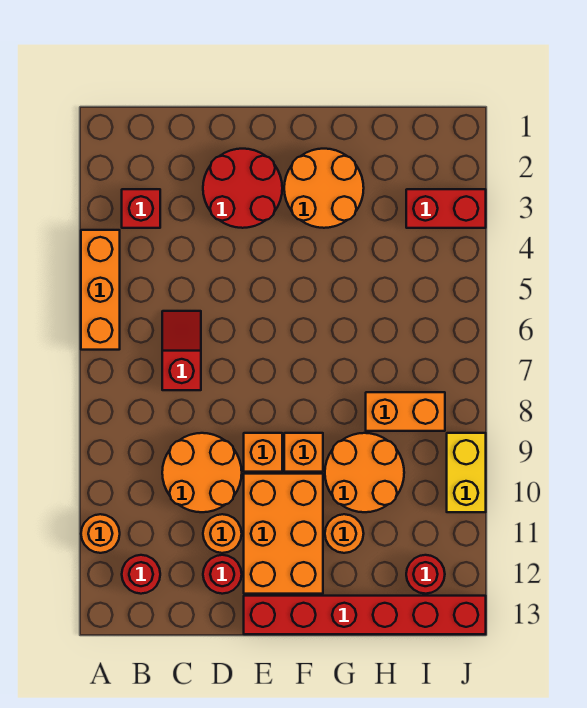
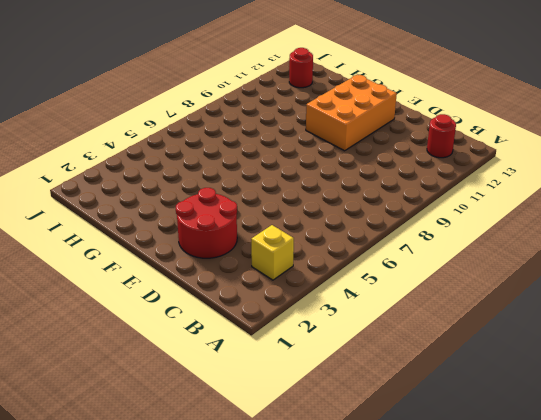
yellow brick B3 level 1 -> red brick B3 level 1
none -> orange brick A4:A6 level 1
none -> orange round brick A11 level 1
none -> red slope C6:C7 level 1 top 7

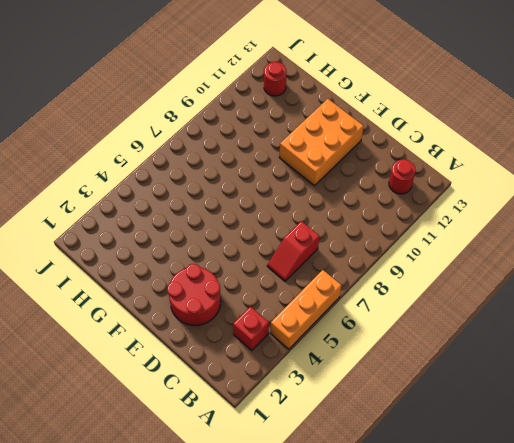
none -> orange round brick A11 level 1
none -> orange round brick C9:D10 level 1
none -> orange round brick D11 level 1

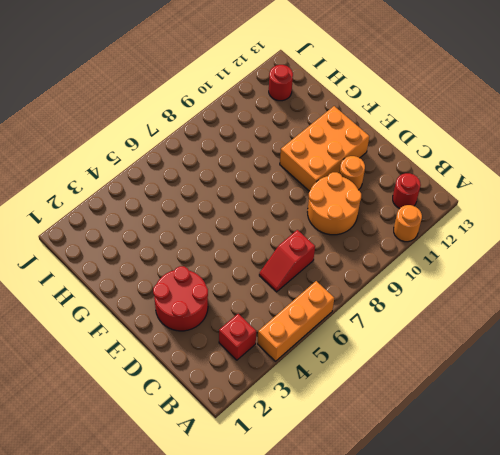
none -> red round brick D12 level 1
none -> orange brick E9 level 1
none -> red brick E13:J13 level 1

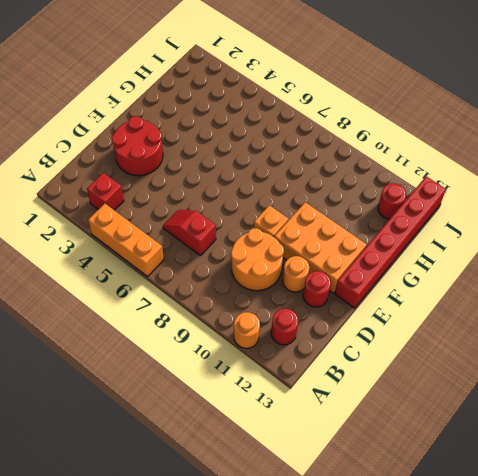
none -> orange round brick F2:G3 level 1
none -> orange brick F9 level 1
none -> orange round brick G9:H10 level 1

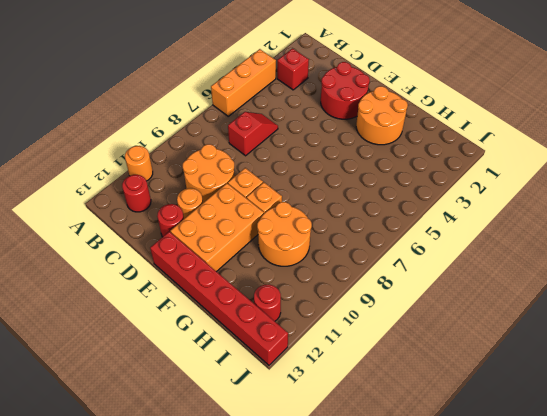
none -> orange round brick G11 level 1
none -> orange brick H8:I8 level 1
none -> red brick I3:J3 level 1

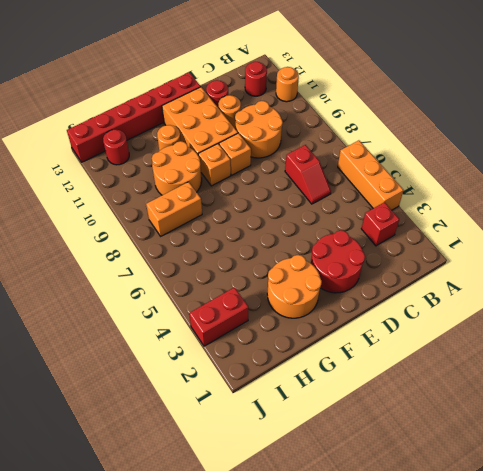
none -> yellow brick J9:J10 level 1

